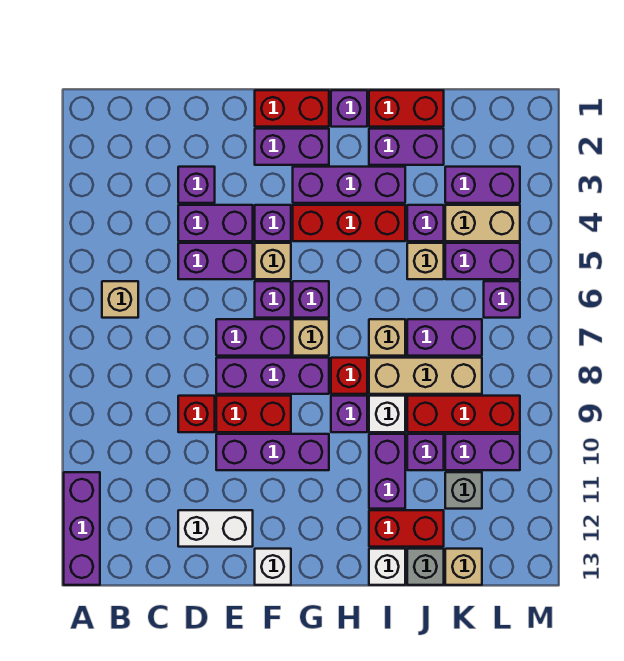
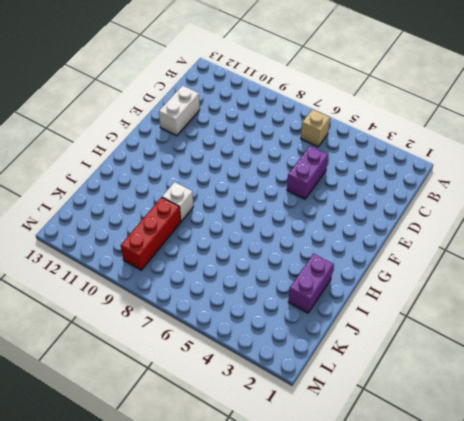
none -> purple brick A11:A13 level 1
none -> purple brick D3 level 1
none -> purple brick D4:E4 level 1
none -> red brick D9 level 1

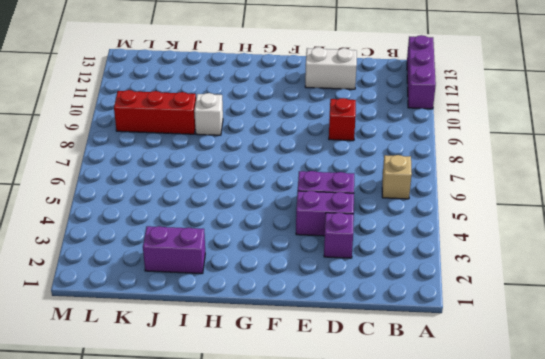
none -> purple brick E7:F7 level 1
none -> purple brick E8:G8 level 1
none -> red brick E9:F9 level 1
none -> purple brick E10:G10 level 1

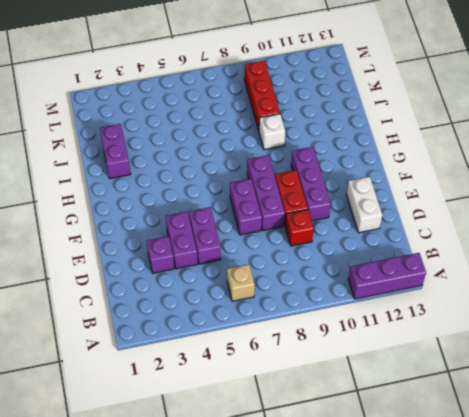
none -> red brick F1:G1 level 1
none -> purple brick F2:G2 level 1
none -> purple brick F4 level 1
none -> tan brick F5 level 1

